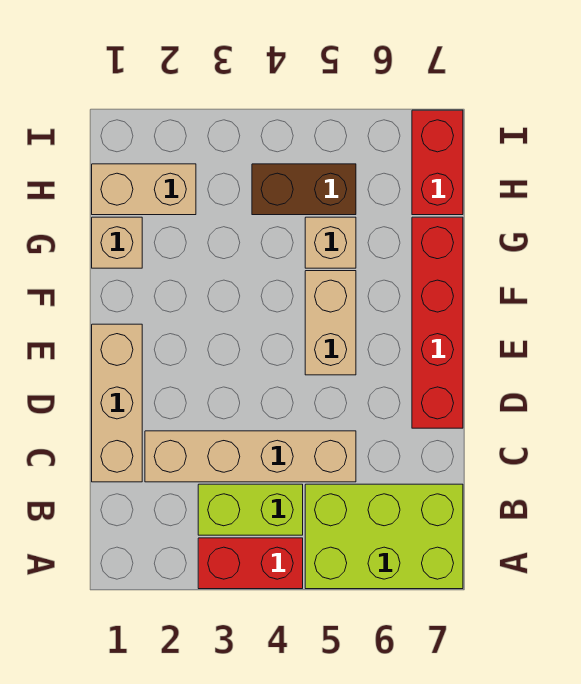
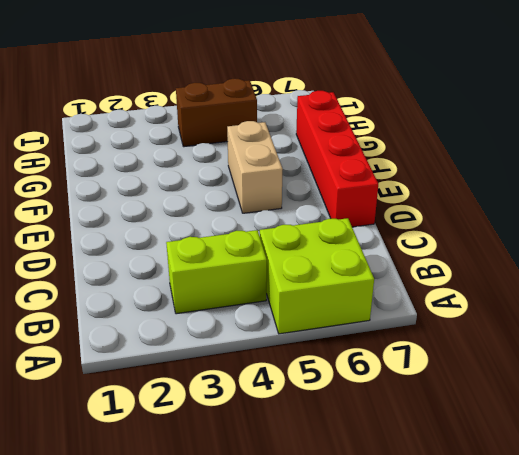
lime brick A5:B6 level 1 -> lime brick A5:B7 level 1
none -> red brick A3:A4 level 1
none -> tan brick C1:E1 level 1
none -> tan brick C2:C5 level 1

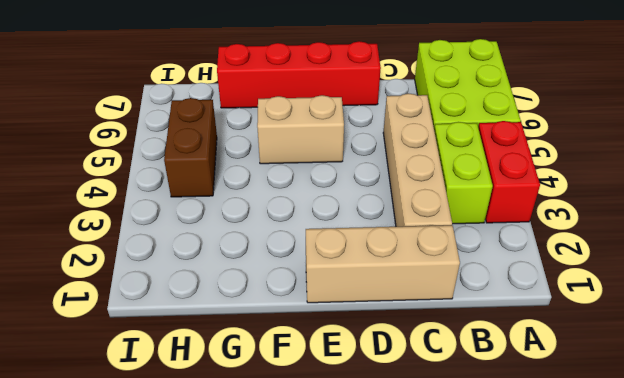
none -> tan brick G1 level 1
none -> tan brick G5 level 1
none -> tan brick H1:H2 level 1

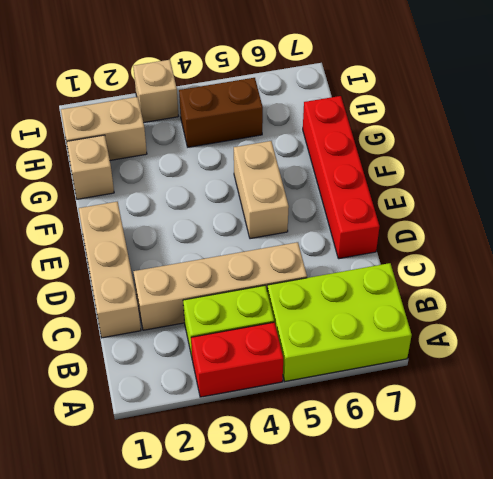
tan brick I3 level 1 -> tan brick G5 level 1
none -> red brick H7:I7 level 1

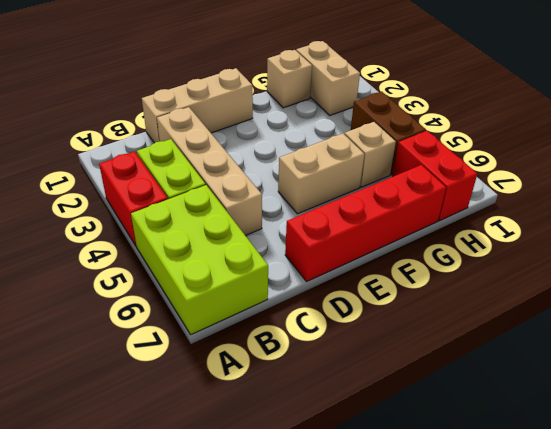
red brick H6:H7 level 1 -> red brick H7:I7 level 1

